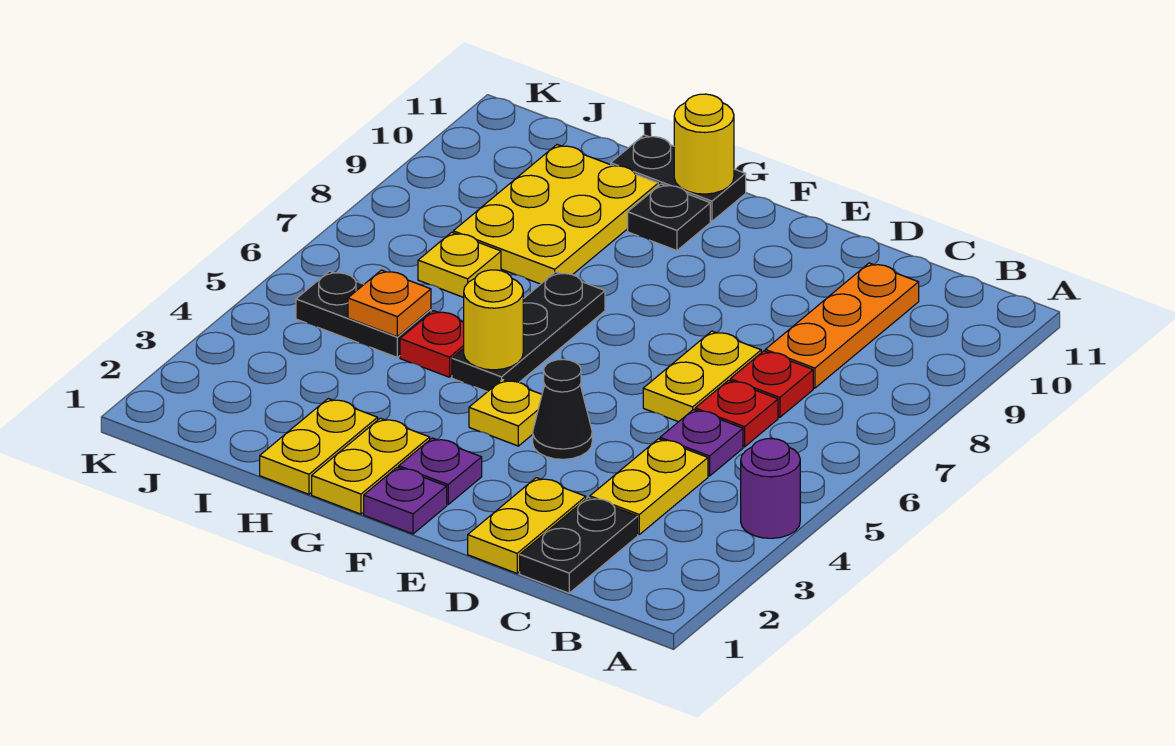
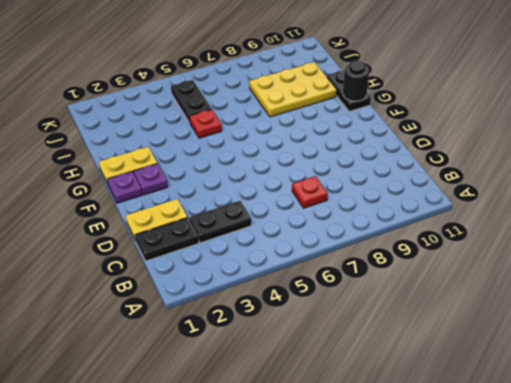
black plate C3:C4 level 1 -> yellow plate C3:C4 level 1
black round brick G11 level 2 -> yellow round brick G11 level 2
none -> purple round brick A4 level 1
none -> purple plate C5 level 1
none -> red plate C6 level 1

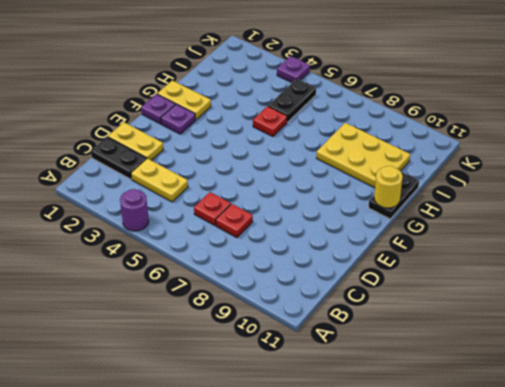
purple plate K4 level 1 -> purple plate C5 level 1
none -> orange plate C8:C10 level 1
none -> yellow plate D6:D7 level 1
none -> black cone E4 level 1

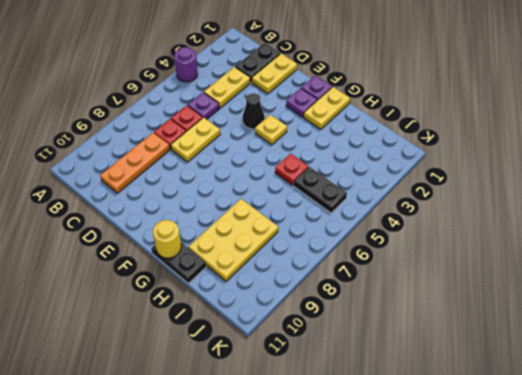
none -> black plate G5:G7 level 1
none -> black plate G10 level 1
none -> yellow plate H1:H2 level 1

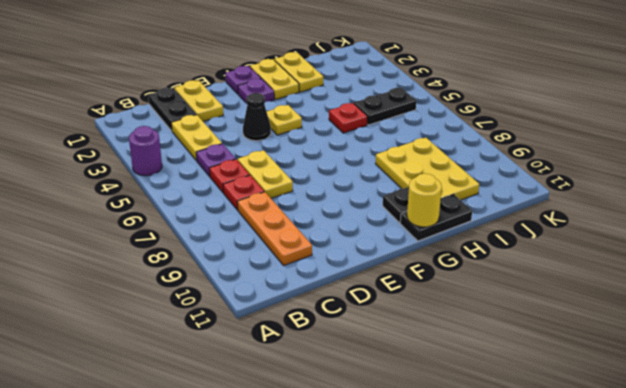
none -> black plate G5:G7 level 1
none -> yellow plate I7 level 1
none -> yellow round brick G5 level 2

